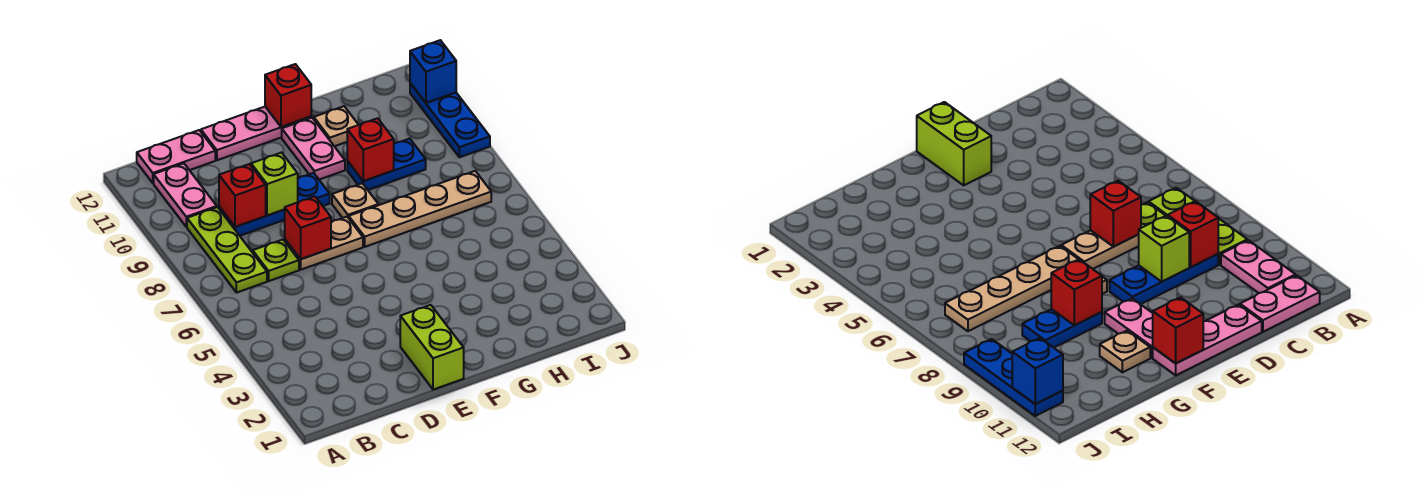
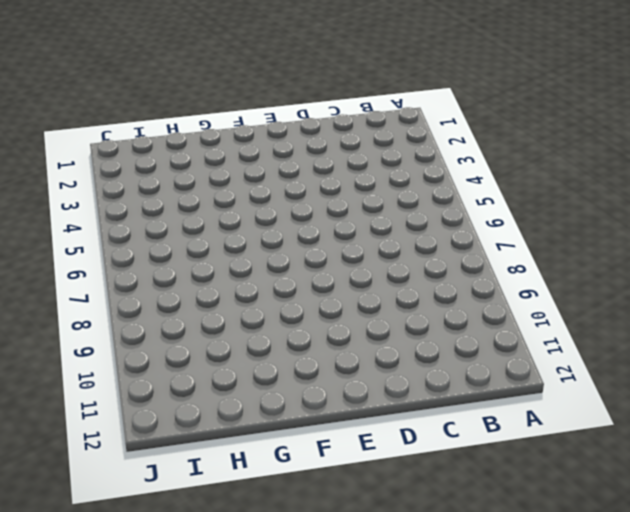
none -> lime plate B7:B9 level 1
none -> pink plate B10:B11 level 1
none -> pink plate B12:C12 level 1

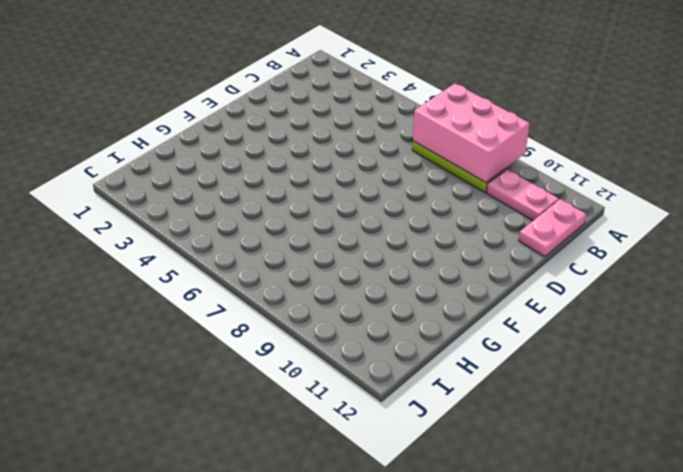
pink brick A7:B9 level 2 -> none
none -> lime plate C7 level 1
none -> blue plate C9:E9 level 1
none -> tan plate D7:E7 level 1

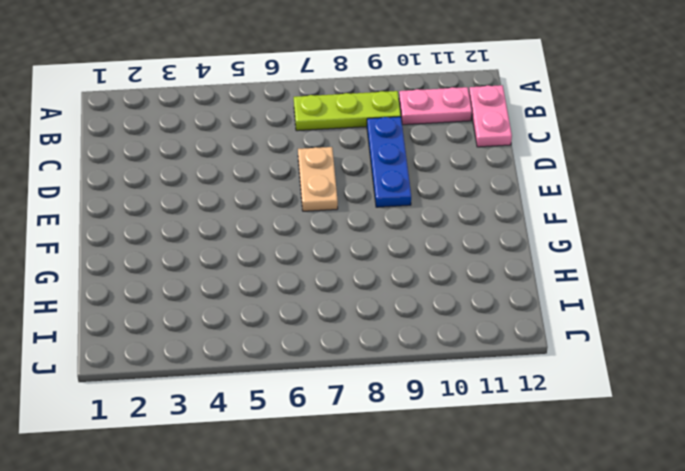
none -> lime plate C7 level 1
none -> pink plate D12:F12 level 1
none -> lime brick E1:E2 level 1

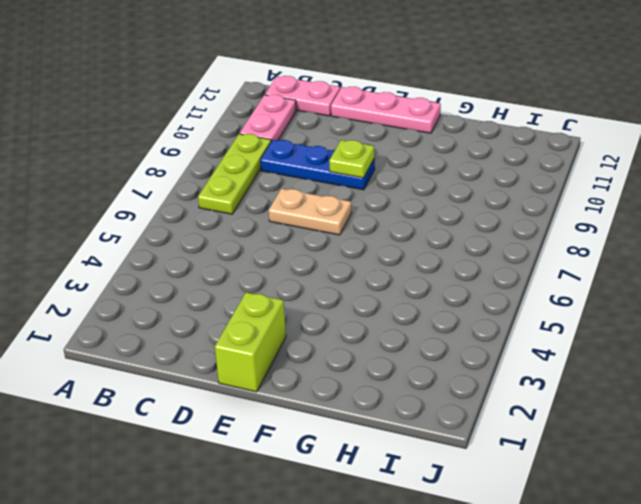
lime plate E9 level 2 -> lime plate C7 level 1
none -> tan plate F7:I7 level 1
none -> tan plate F8 level 1
none -> pink plate F10:F11 level 1

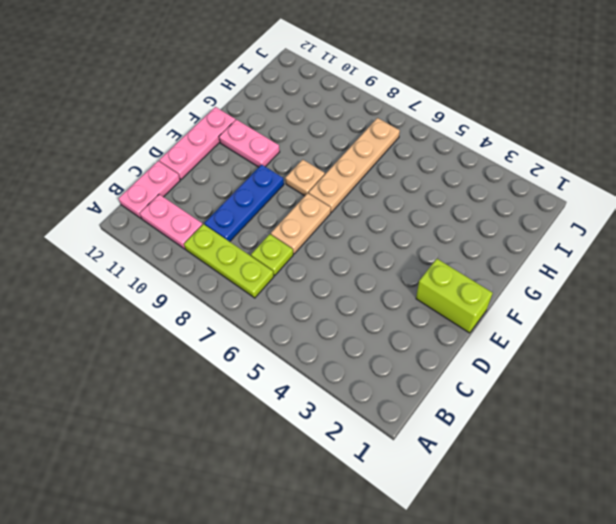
none -> blue plate G9:H9 level 1
none -> tan plate G11 level 1
none -> blue plate J9:J11 level 1

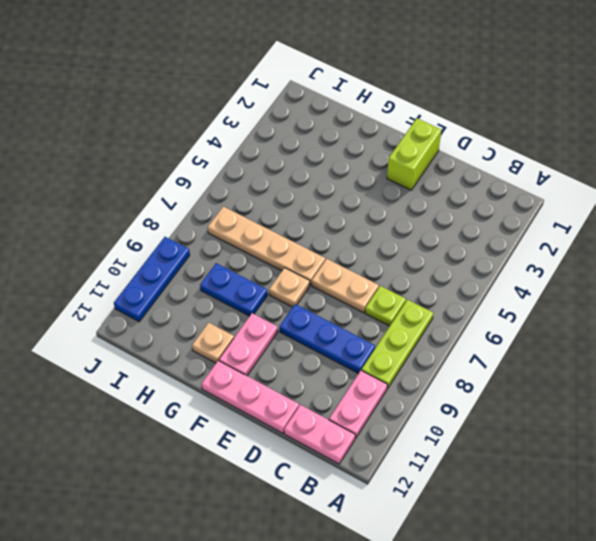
none -> red brick C9 level 2
none -> red brick D7 level 2
none -> lime brick D9 level 2

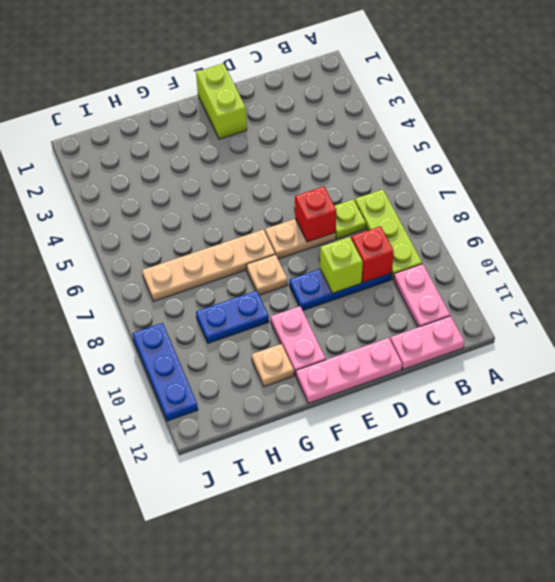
none -> red brick F12 level 2
none -> red brick G9 level 2
none -> blue brick J11 level 2

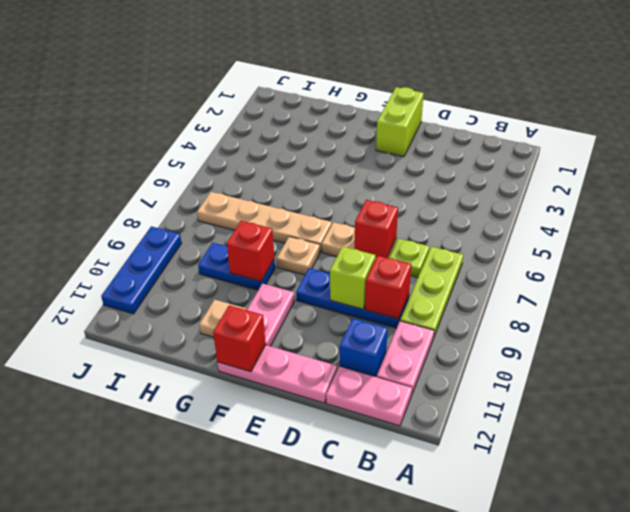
blue brick C11 level 1 -> blue brick J11 level 2

